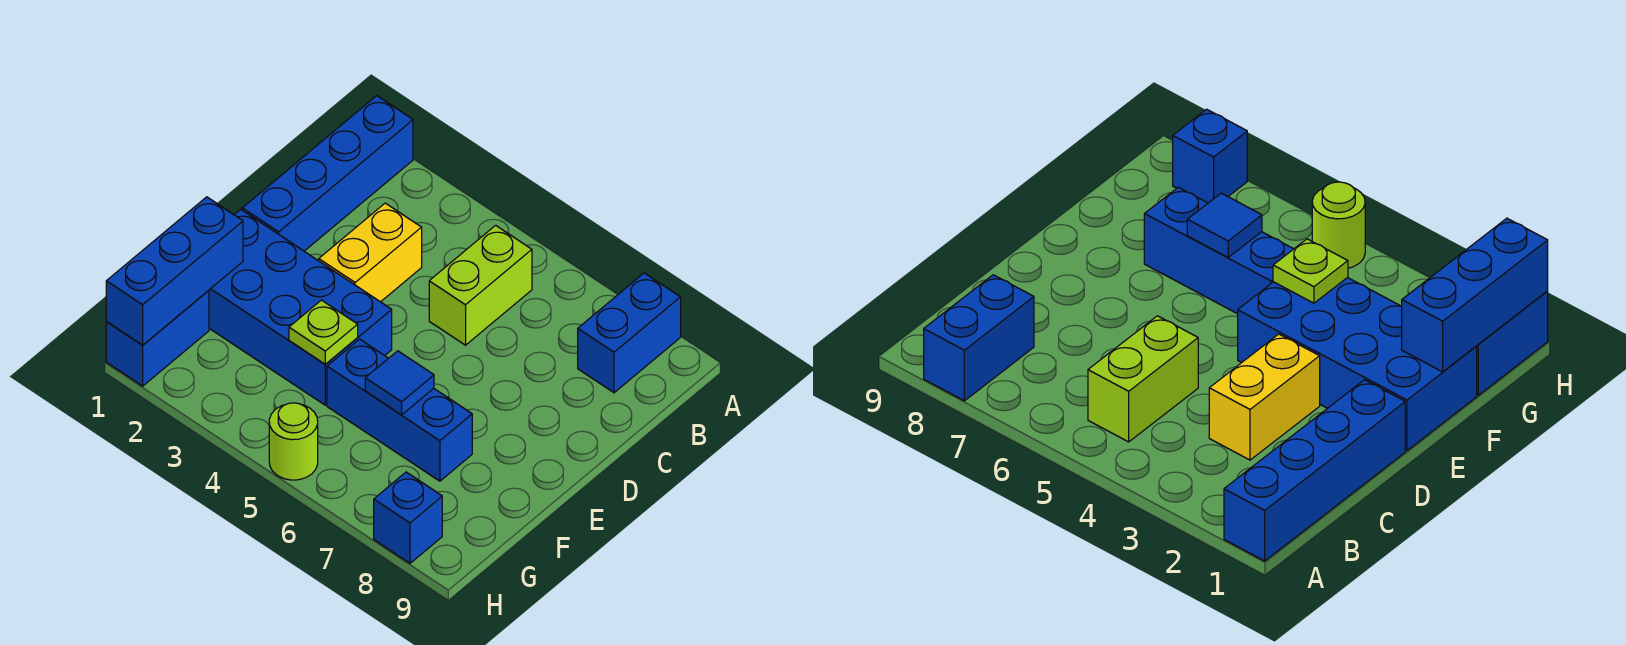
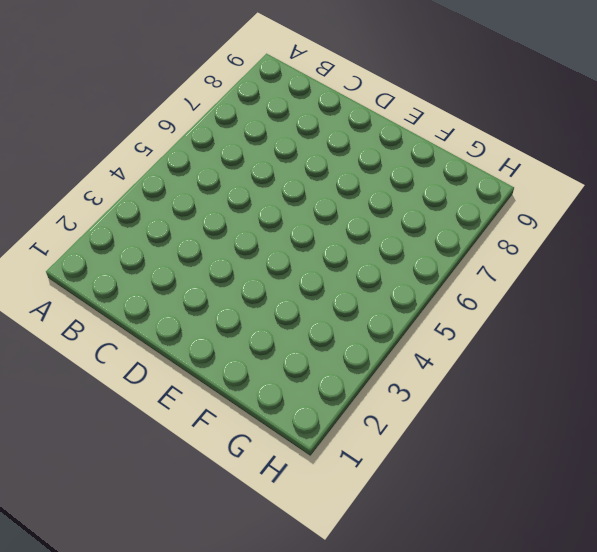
none -> blue brick A1:D1 level 1
none -> blue brick A8:B8 level 1
none -> lime brick B5:C5 level 1

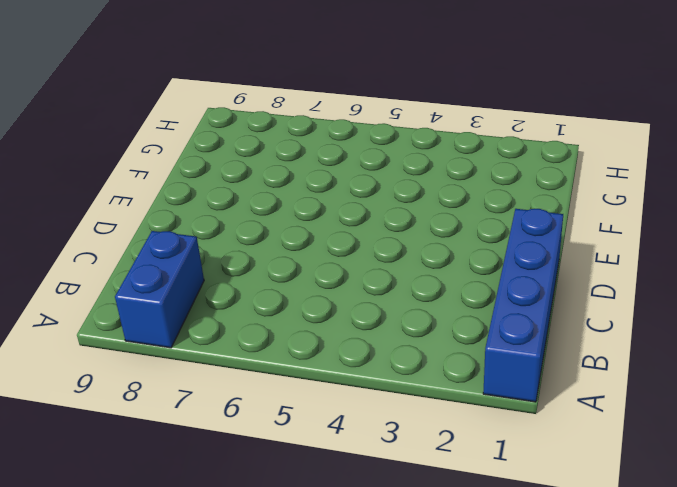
none -> lime brick B5:C5 level 1
none -> yellow brick C3:D3 level 1
none -> blue brick E1:F4 level 1

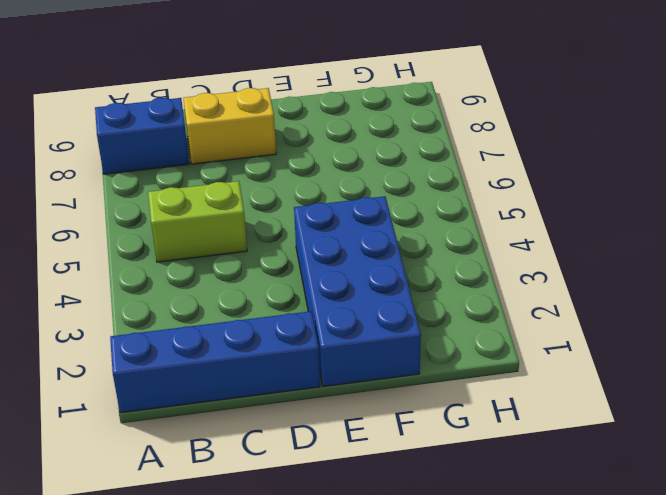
yellow brick C8:D8 level 1 -> yellow brick C3:D3 level 1
none -> blue brick F5:F7 level 1
none -> blue brick G1:H1 level 1
none -> lime round brick H5 level 1

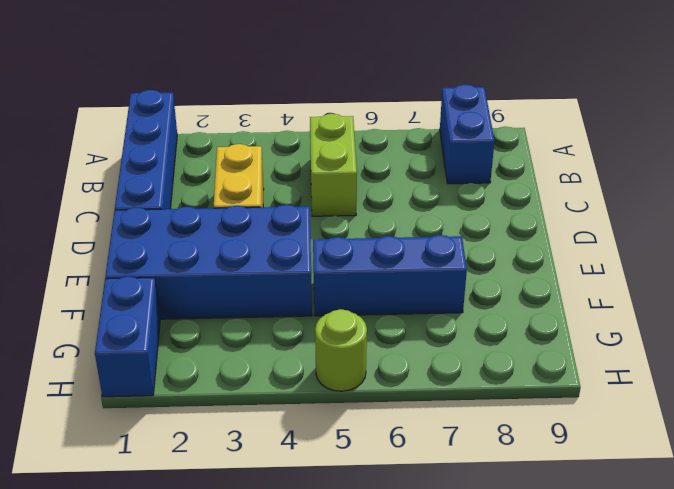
none -> blue brick H8 level 1
none -> blue brick F1:H1 level 2
none -> lime plate F4 level 2

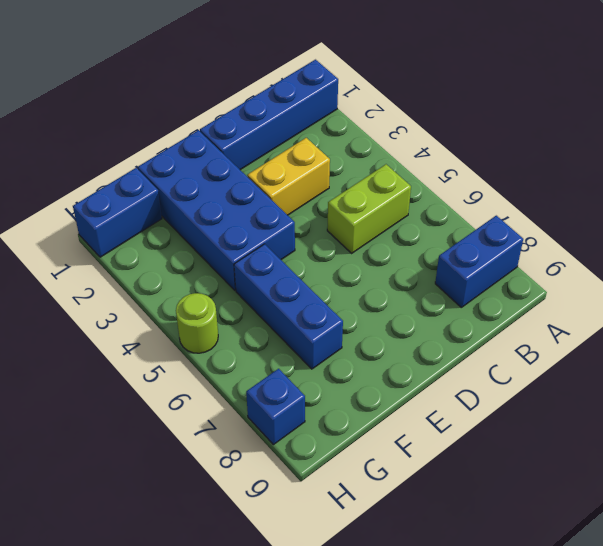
none -> blue brick F1:H1 level 2
none -> lime plate F4 level 2
none -> blue tile F6 level 2

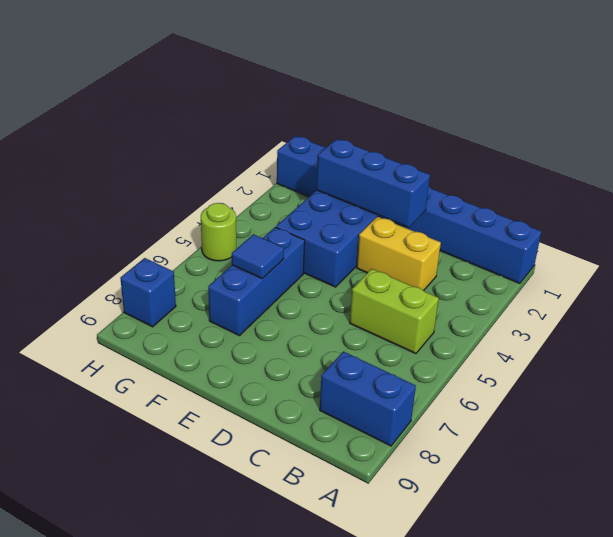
blue brick D2:F2 level 2 -> blue brick F1:H1 level 2
none -> lime plate F4 level 2

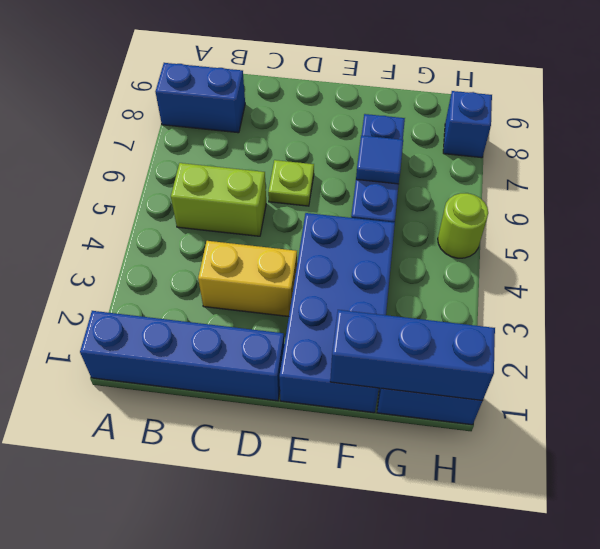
lime plate D6 level 1 -> lime plate F4 level 2

